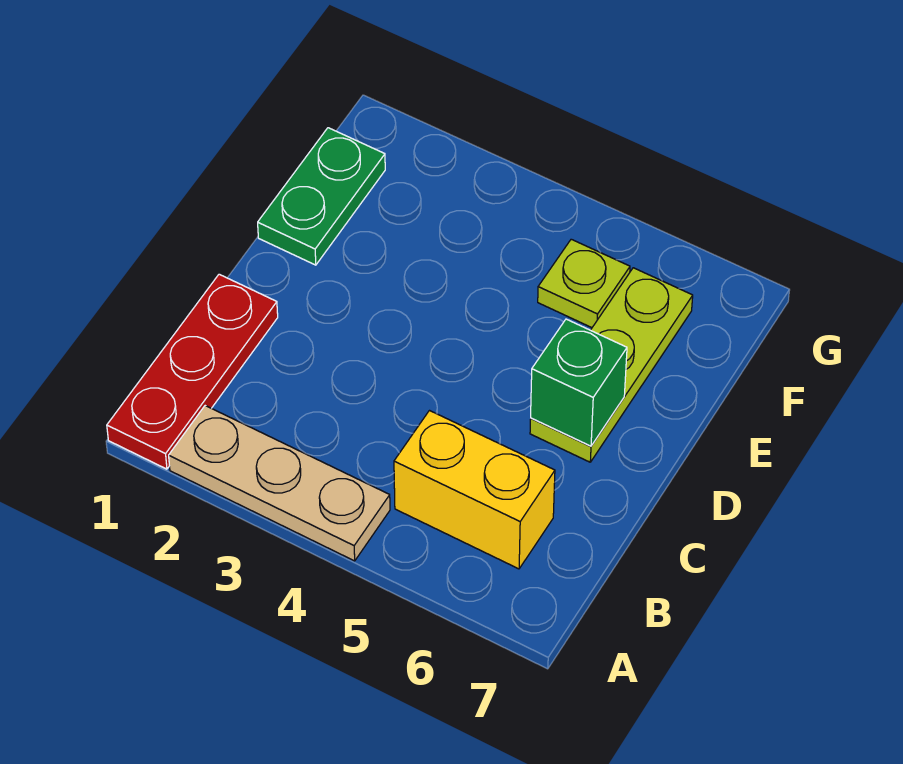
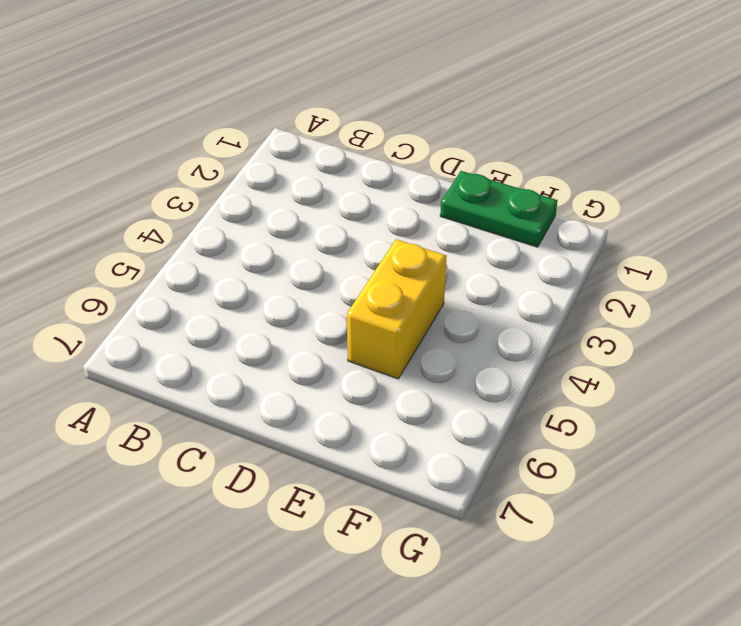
yellow brick E4:E5 level 1 -> yellow brick B5:B6 level 1
none -> red plate A1:C1 level 1
none -> tan plate A2:A4 level 1

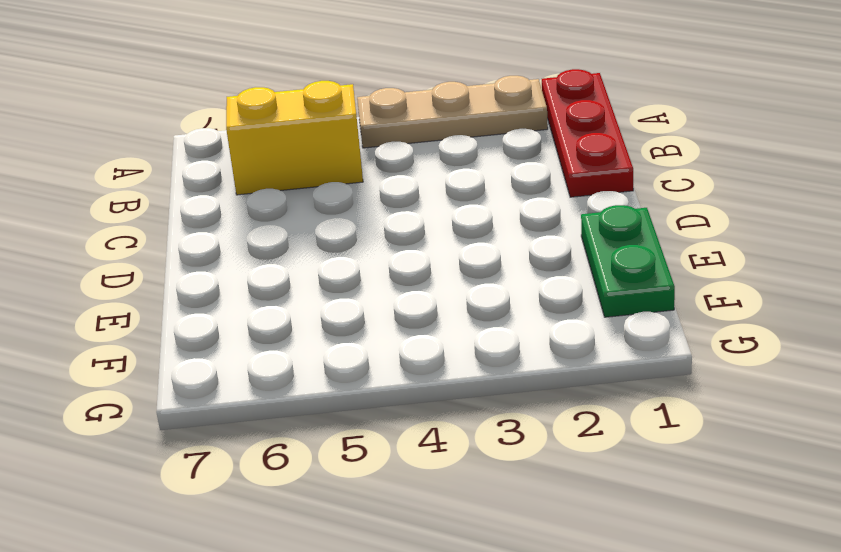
none -> lime plate D6:F6 level 1
none -> lime plate F5 level 1

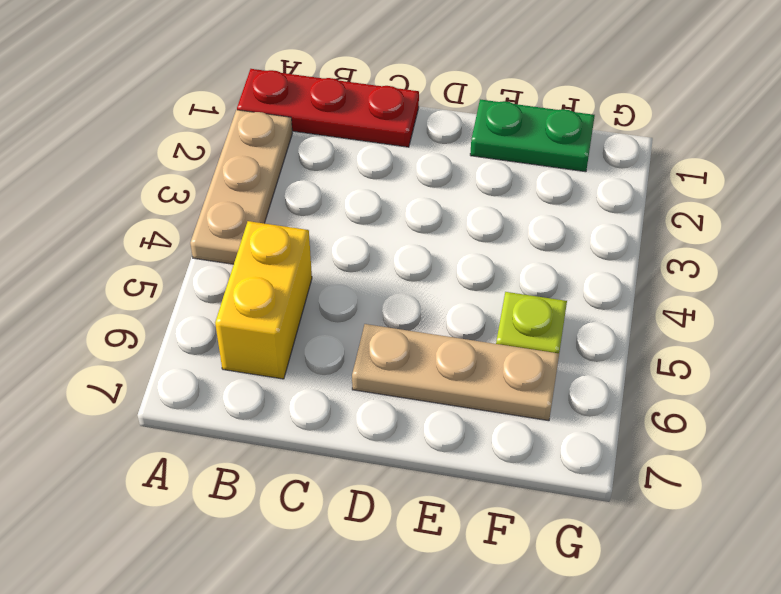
tan plate D6:F6 level 1 -> lime plate D6:F6 level 1
none -> green brick D6 level 2

